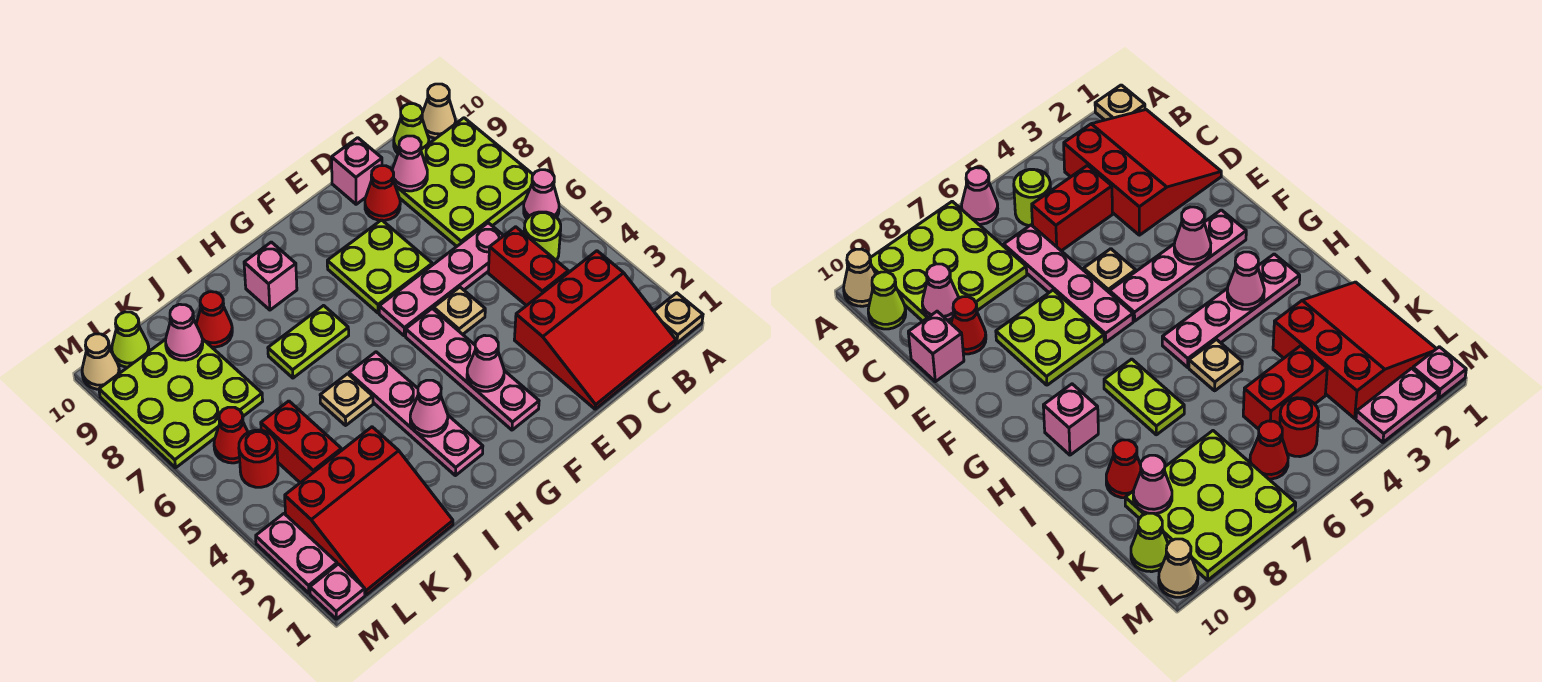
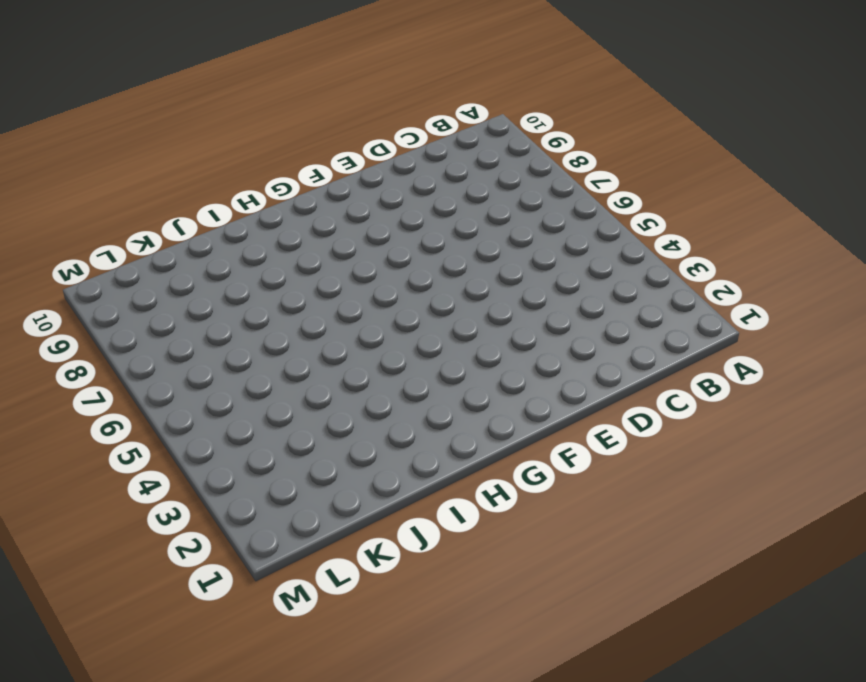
none -> tan plate A1 level 1
none -> pink cone A6 level 1
none -> lime plate A7:C9 level 1
none -> tan cone A10 level 1

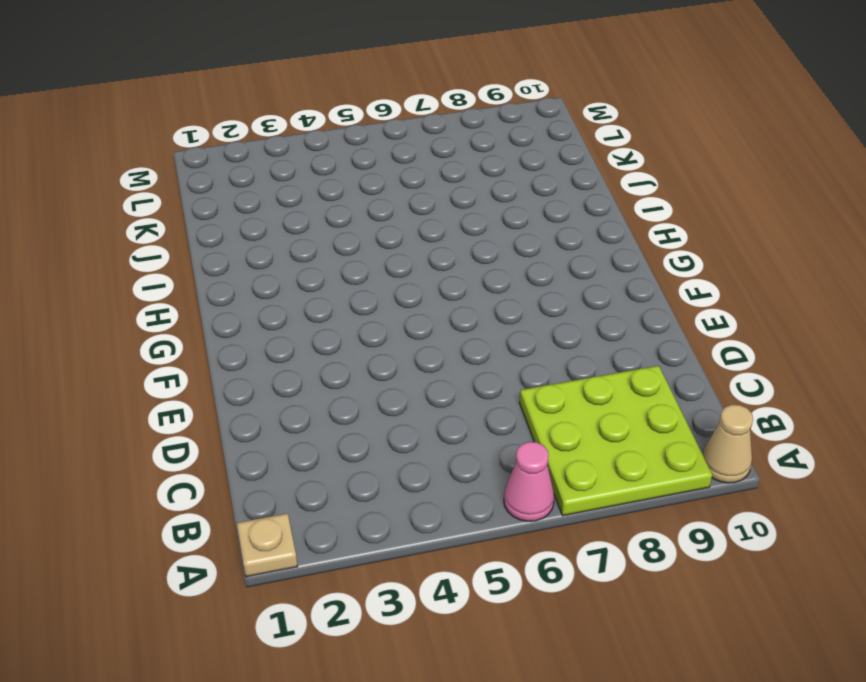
none -> red slope B1:D3 level 1 top 3
none -> lime round brick B5 level 1
none -> lime cone B10 level 1
none -> red brick C4:C5 level 1

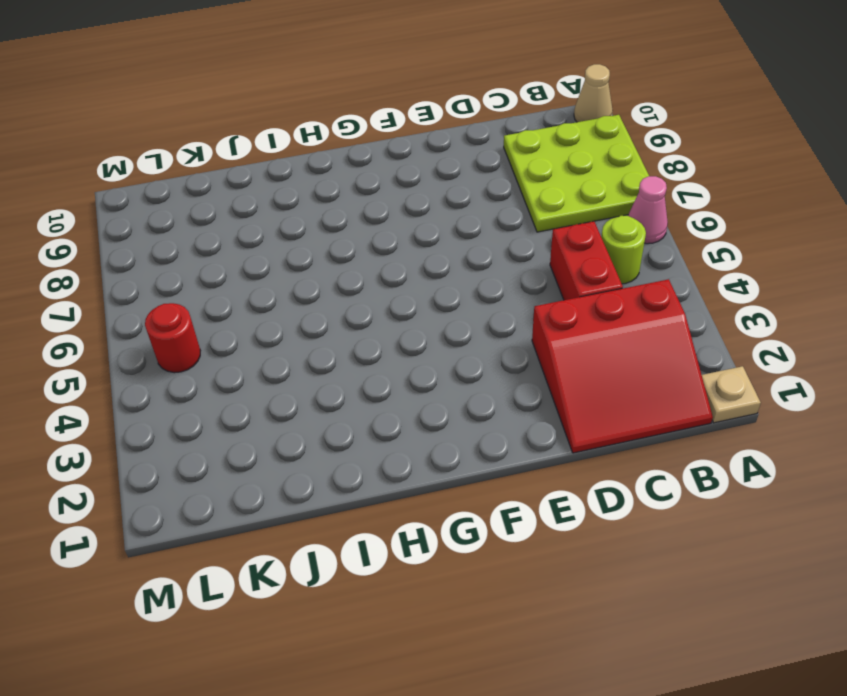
none -> lime cone B10 level 1
none -> pink plate C6:F6 level 1
none -> red cone D9 level 1
none -> pink brick D10 level 1

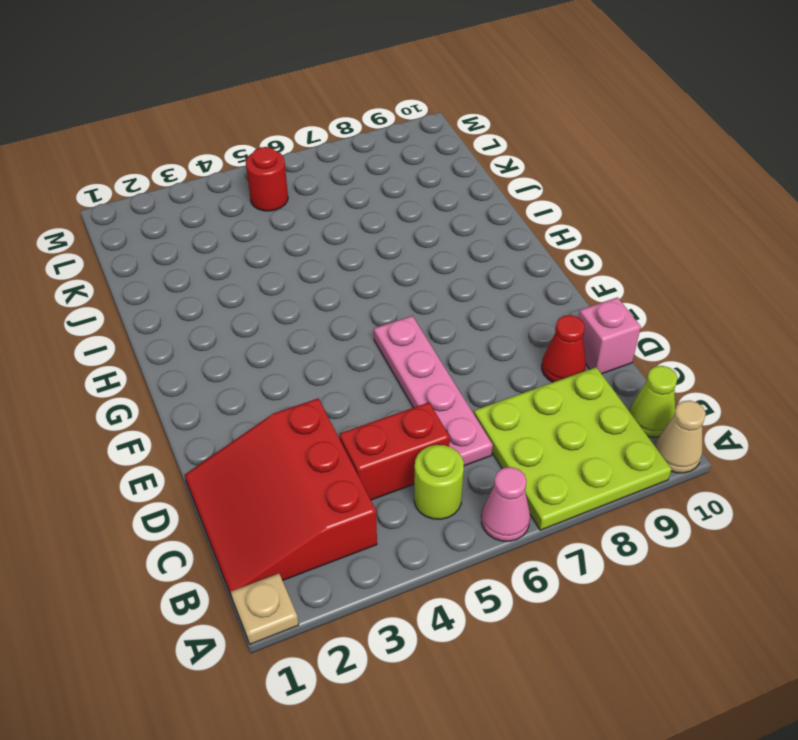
none -> tan plate E5 level 1
none -> lime plate E7:F8 level 1
none -> pink plate F2:F5 level 1
none -> pink plate H2:H5 level 1

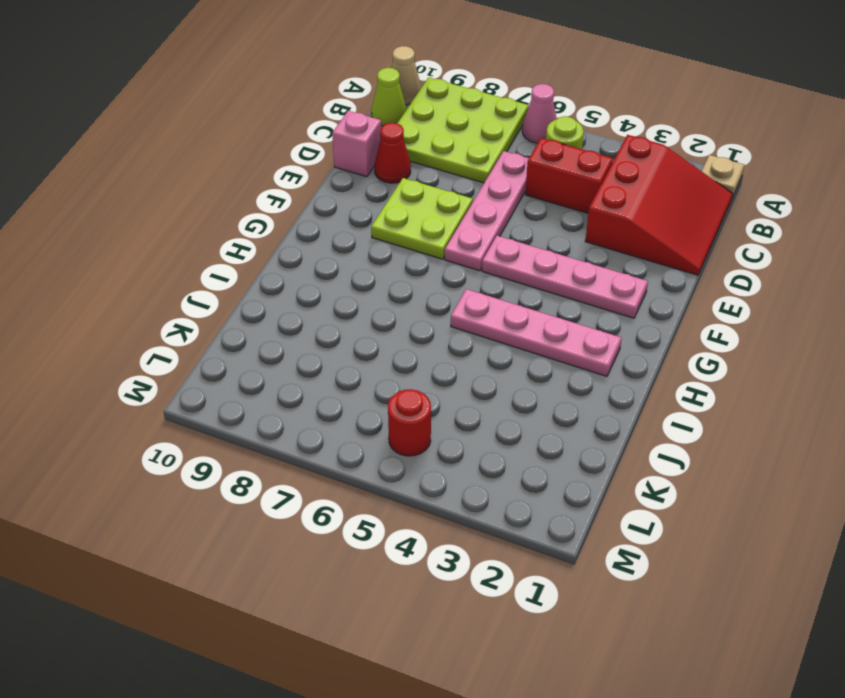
none -> tan plate E5 level 1
none -> lime plate H7:I7 level 1
none -> pink brick H9 level 1
none -> tan plate I5 level 1

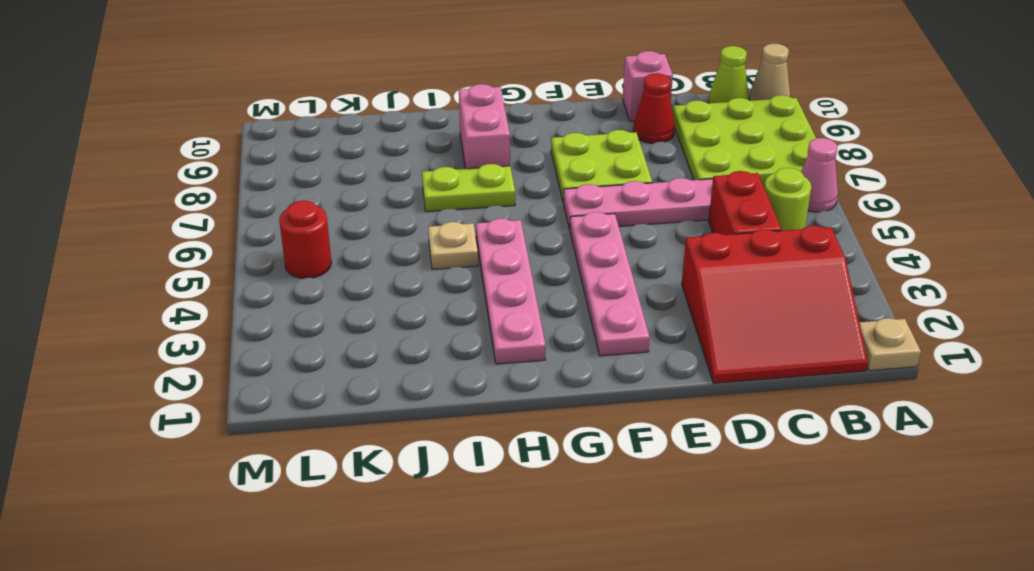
pink brick H8:H9 level 1 -> pink brick H9 level 1
none -> tan plate E5 level 1
none -> red slope J1:L3 level 1 top 3
none -> red cone J9 level 1
none -> red brick K4:K5 level 1

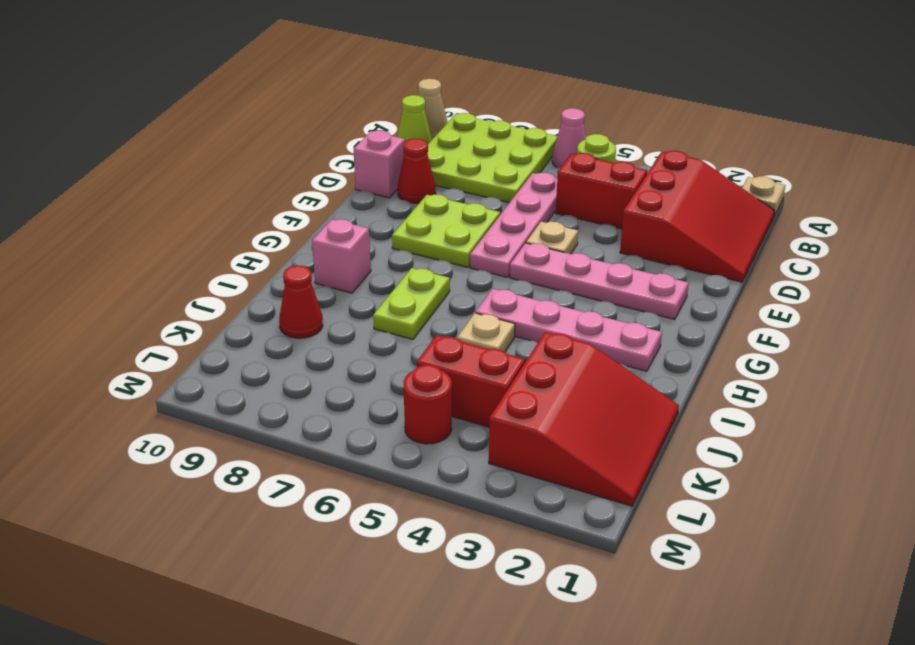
none -> lime plate K7:M9 level 1
none -> red cone L6 level 1
none -> lime cone L10 level 1
none -> pink plate M1 level 1

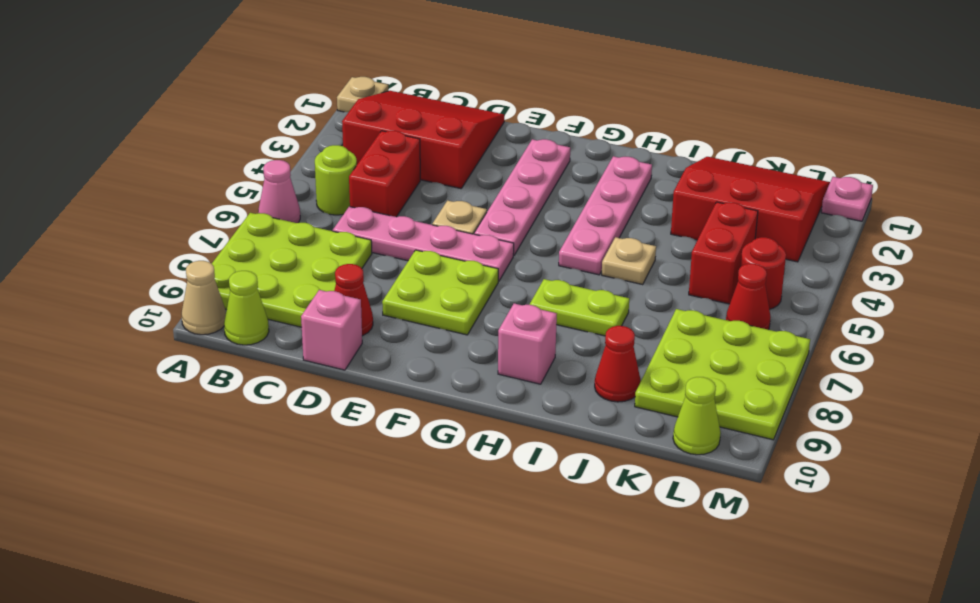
none -> pink plate M2:M3 level 1
none -> tan cone M10 level 1
none -> pink cone C9 level 2
none -> pink cone F3 level 2

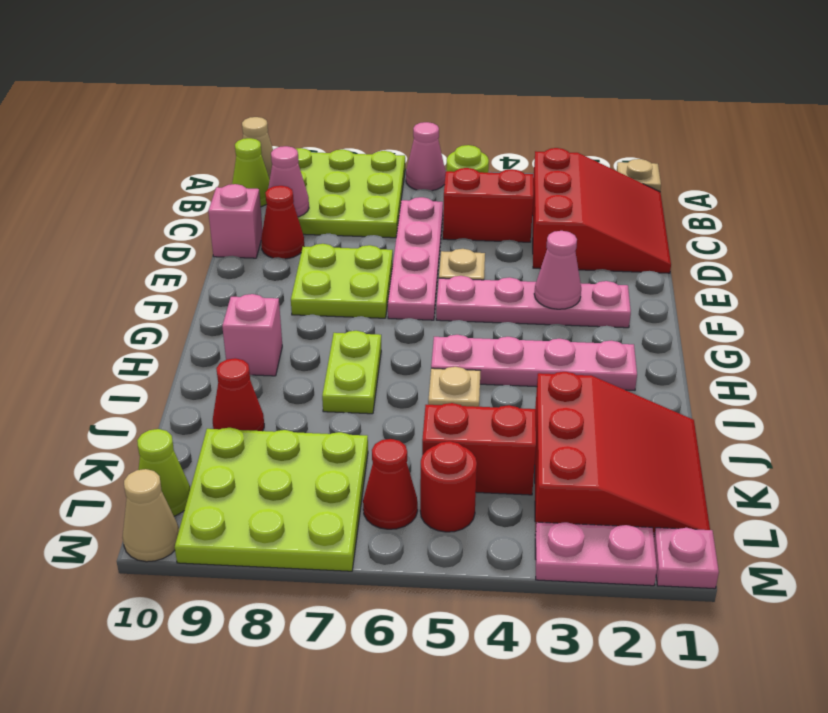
none -> pink cone H3 level 2
none -> pink cone K9 level 2

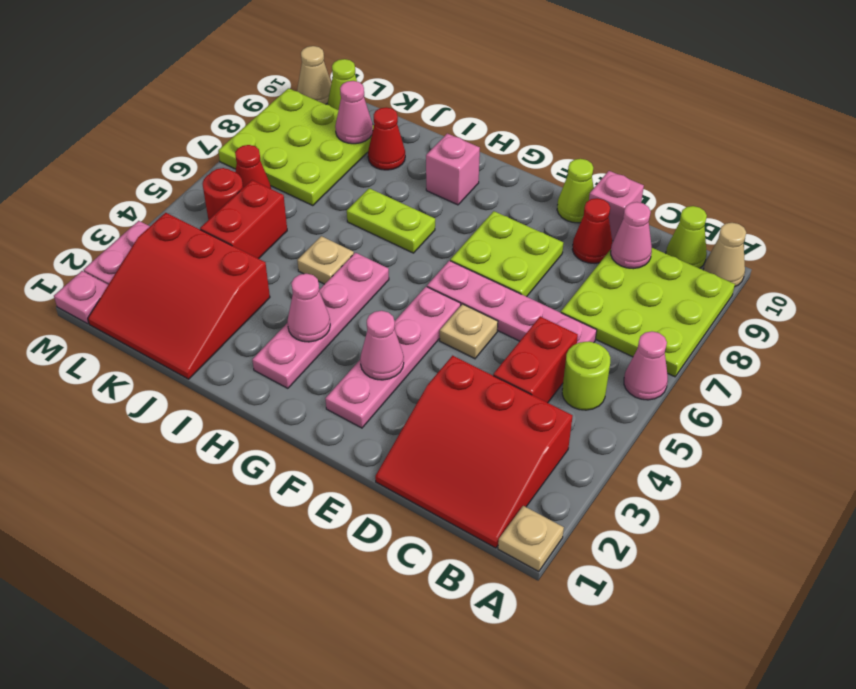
lime cone E10 level 1 -> none

